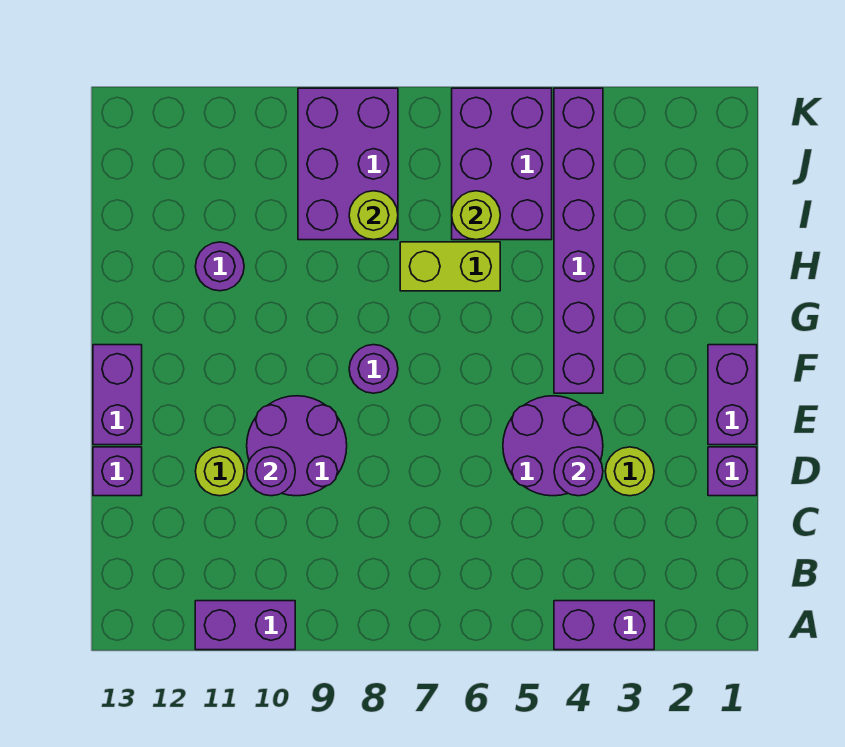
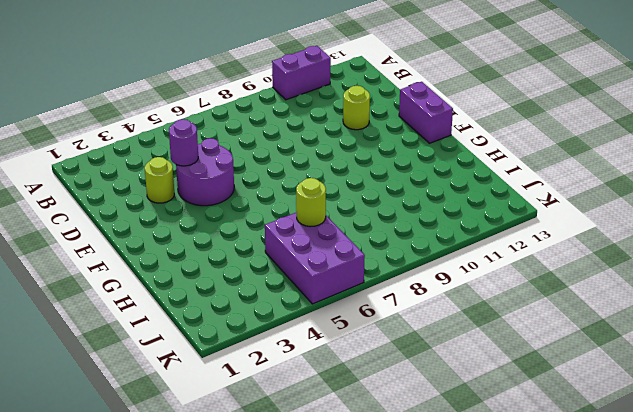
none -> purple brick A3:A4 level 1
none -> purple brick D1 level 1
none -> purple round brick D9:E10 level 1

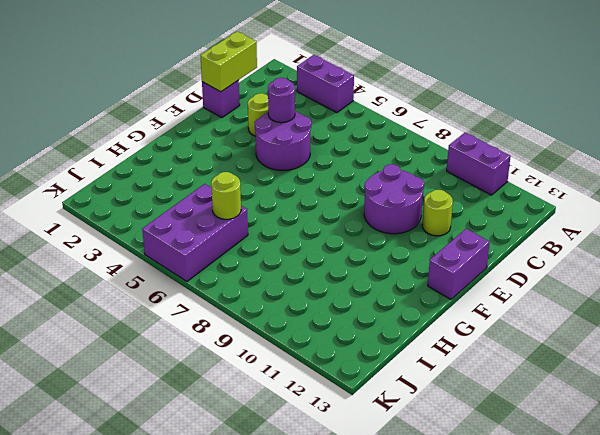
lime brick C1:D1 level 2 -> lime brick H6:H7 level 1
none -> purple brick D13 level 1
none -> purple brick E1:F1 level 1
none -> purple brick F4:K4 level 1

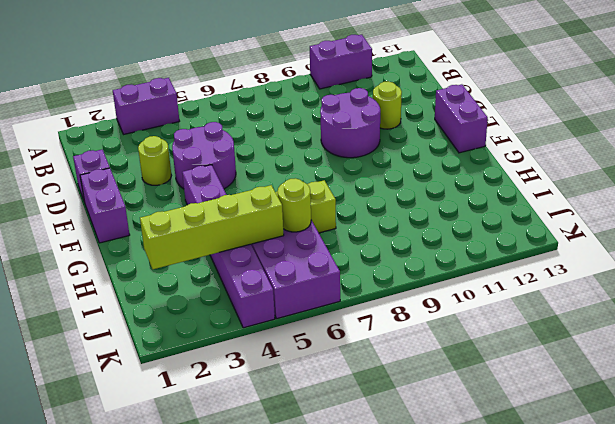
lime brick I2:I5 level 2 -> none
none -> purple brick D13 level 1
none -> purple round brick F8 level 1
none -> purple round brick H11 level 1

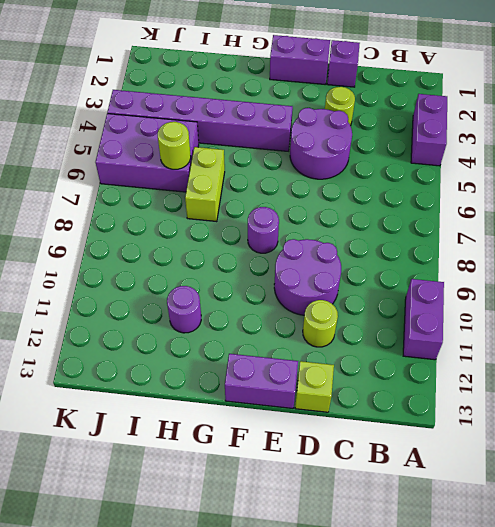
lime brick D13 level 1 -> purple brick D13 level 1
none -> purple brick I8:K9 level 1
none -> purple round brick D4 level 2
none -> purple round brick D10 level 2

